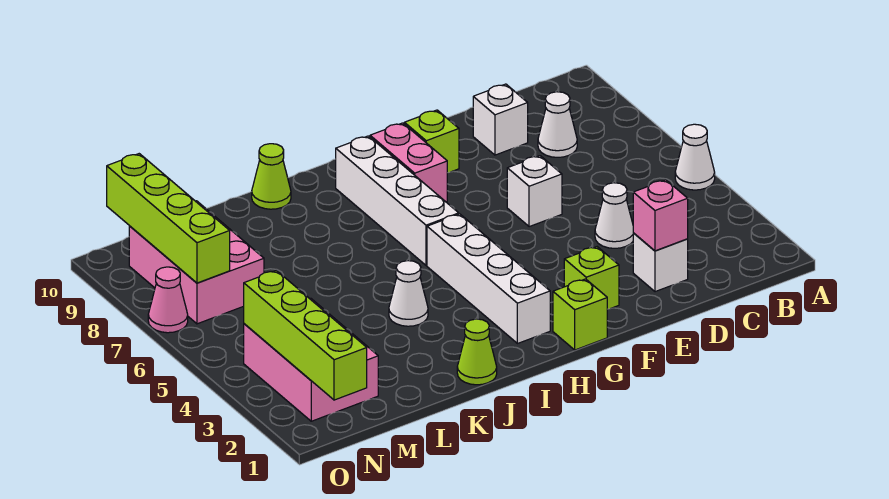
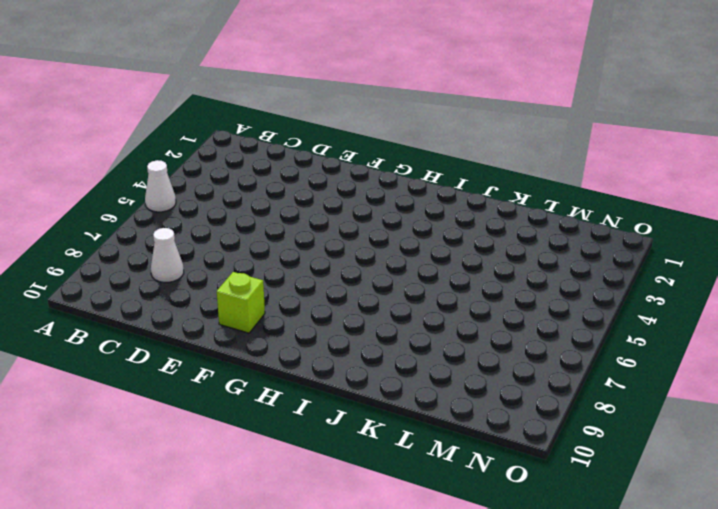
none -> white brick D2 level 1
none -> white cone D4 level 1
none -> white brick D9 level 1

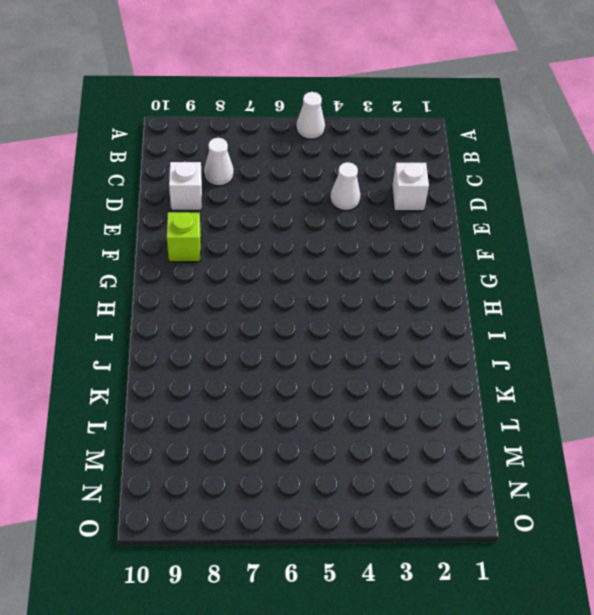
none -> white brick E6 level 1
none -> lime brick F2 level 1
none -> lime brick G1 level 1

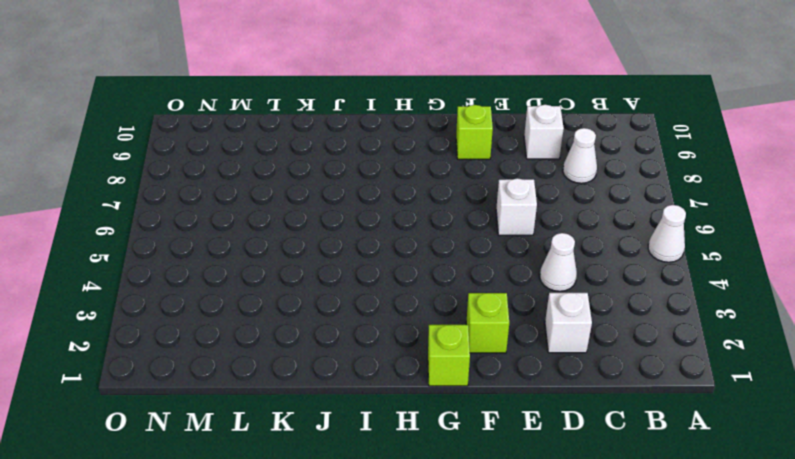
none -> pink brick G8:G9 level 1
none -> white brick H2:H5 level 1
none -> white brick H6:H9 level 1

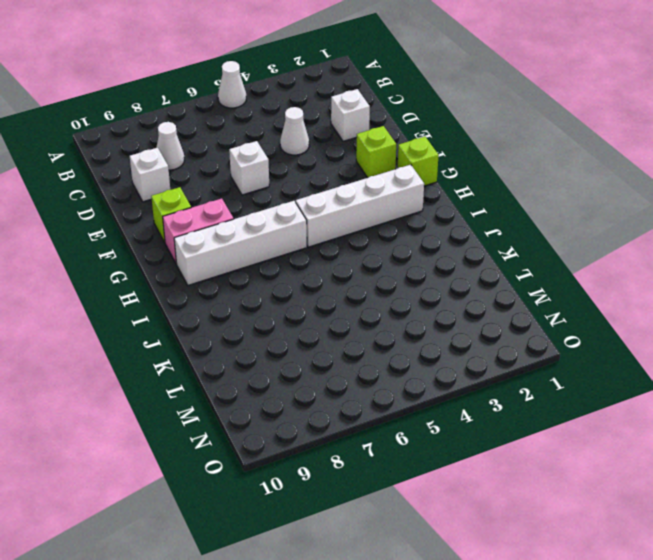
none -> lime cone J1 level 1
none -> white cone J4 level 1
none -> lime cone J10 level 1

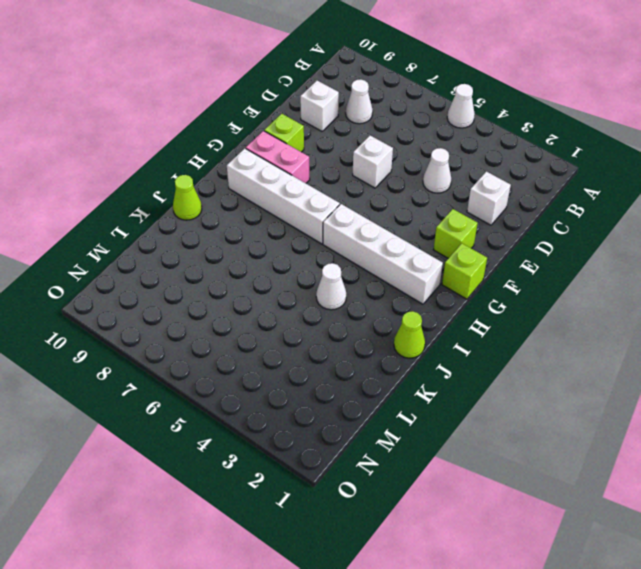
none -> pink brick M2:N4 level 1
none -> pink brick M7:N9 level 1
none -> pink cone O7 level 1

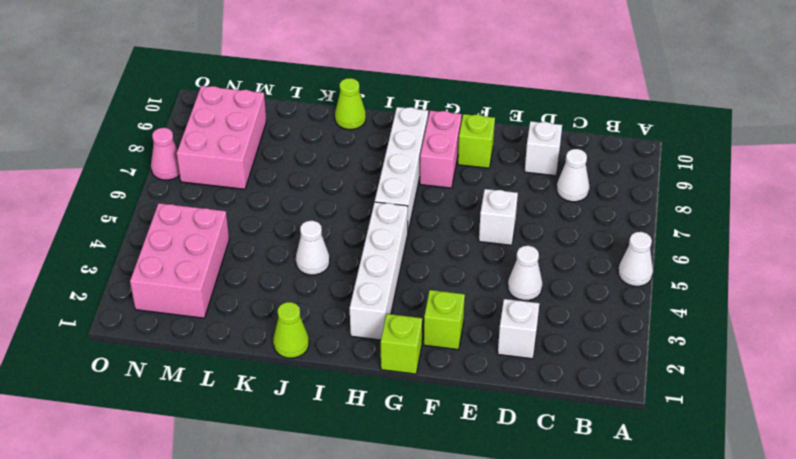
none -> pink brick D2 level 2
none -> lime brick N1:N4 level 2
none -> lime brick N7:N10 level 2

